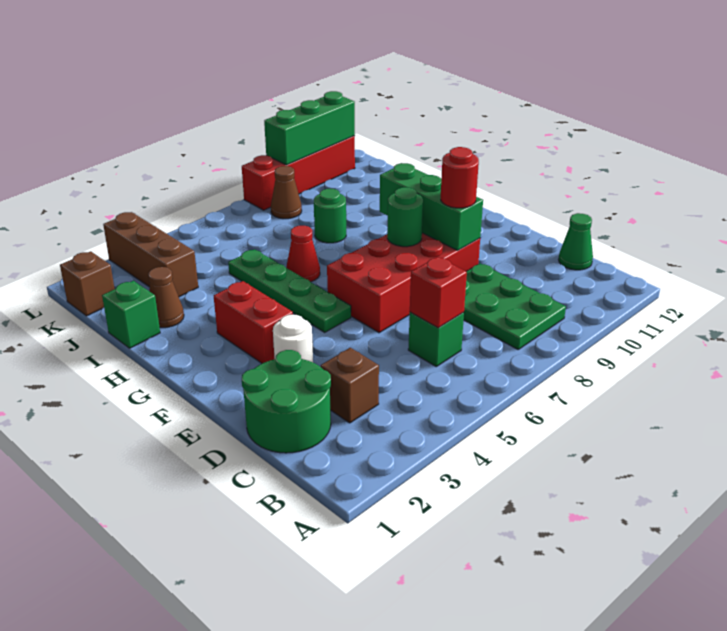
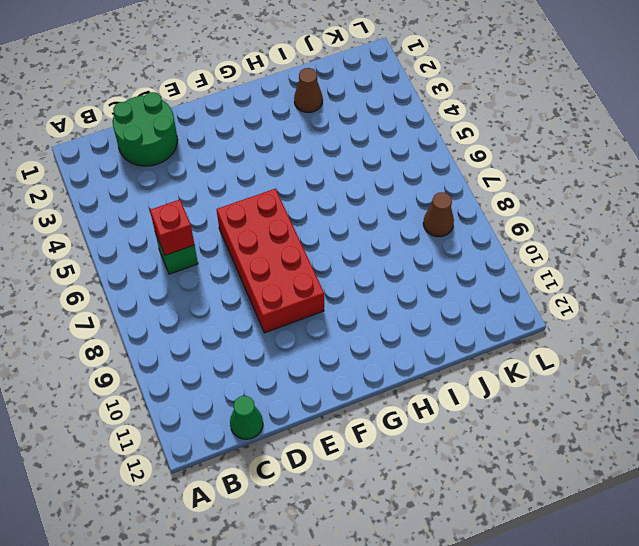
none -> green plate B8:D9 level 1
none -> brown brick C3 level 1
none -> white round brick E3 level 1

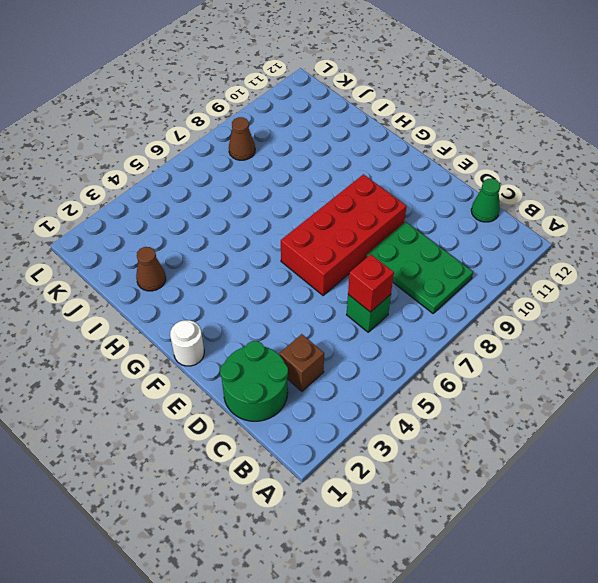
white round brick F1 level 1 -> white round brick E3 level 1
none -> red brick F3:G3 level 1
none -> green plate F5:I5 level 1
none -> red cone H6 level 1

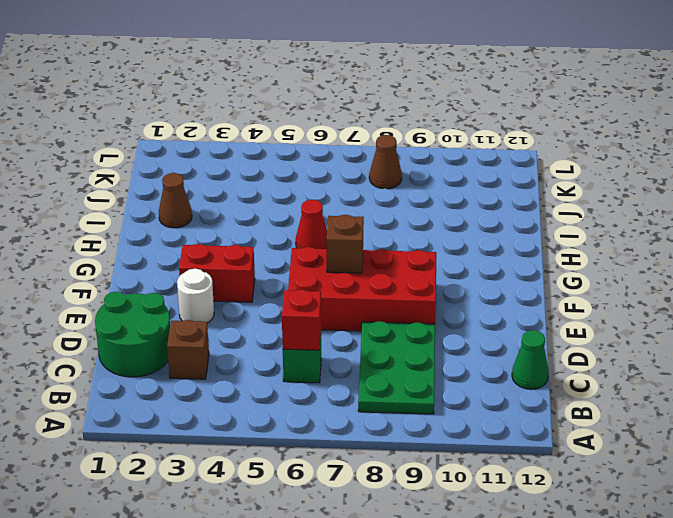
red brick F3:F4 level 1 -> red brick F3:G3 level 1
brown brick F7 level 2 -> brown brick K1 level 1
none -> green plate F5:I5 level 1
none -> green brick I1 level 1
none -> green round brick I8 level 1

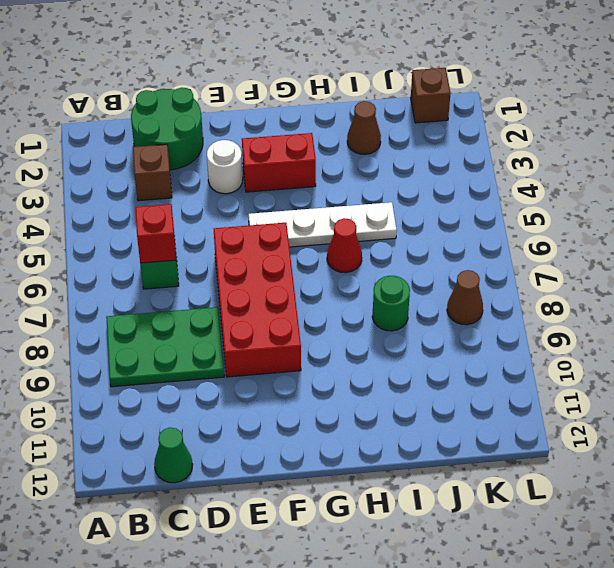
white plate F5:I5 level 1 -> green plate F5:I5 level 1
none -> green brick I1 level 1
none -> brown brick J3:L3 level 1
none -> red brick L8:L11 level 1

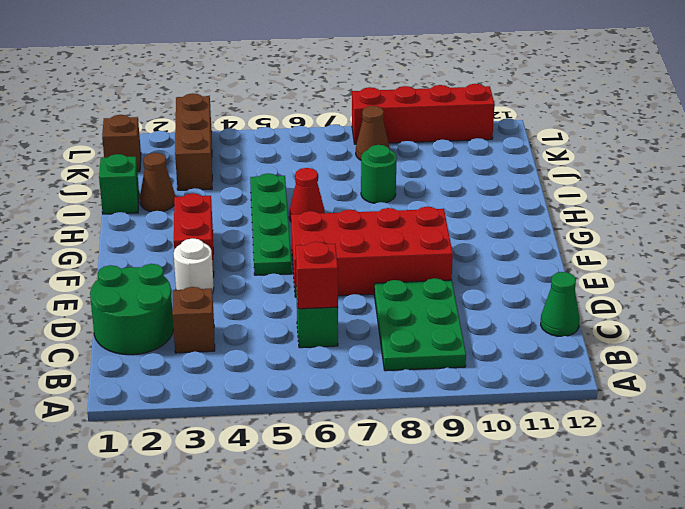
none -> green brick E9:G9 level 2
none -> green round brick F8 level 2
none -> green brick L9:L11 level 2

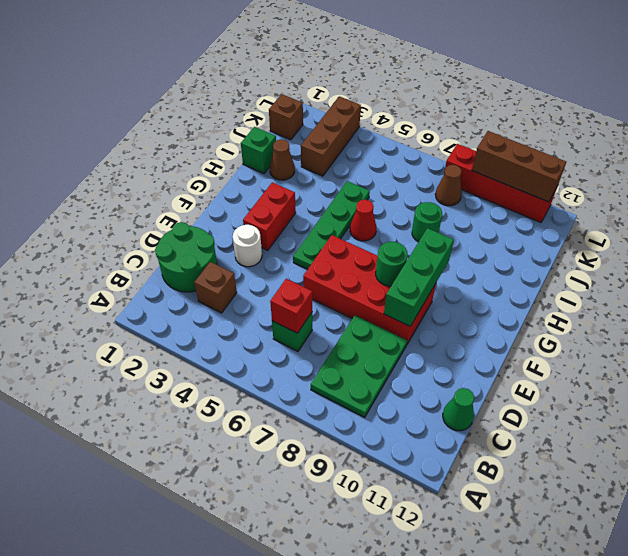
brown brick L9:L11 level 2 -> green brick L9:L11 level 2
none -> red round brick E9 level 3

